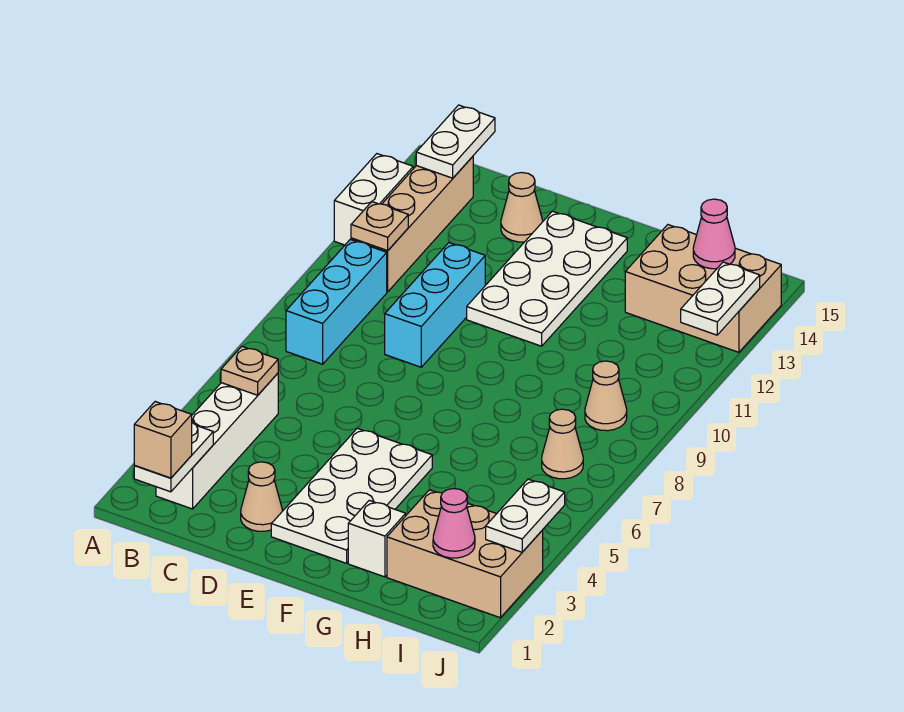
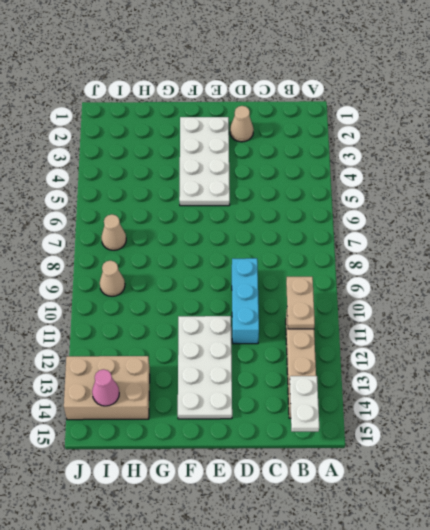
tan plate B10:B11 level 2 -> tan plate B11 level 2
none -> white brick A12:A13 level 1
none -> white brick B2:B5 level 1
none -> cyan brick B8:B10 level 1

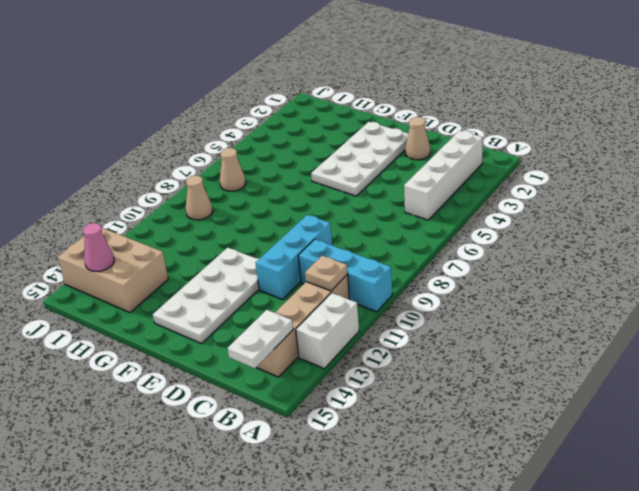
cyan brick A10:C10 level 1 -> cyan brick B8:B10 level 1
none -> tan cone D14 level 1
none -> white brick G2 level 1
none -> tan brick H2:J3 level 1

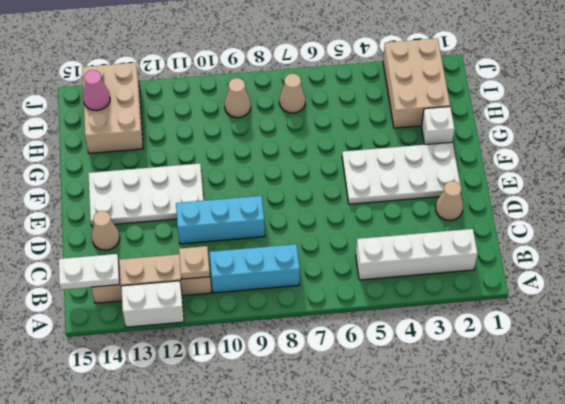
none -> white plate B1:B2 level 2
none -> tan plate B5 level 2
none -> pink cone I2 level 2

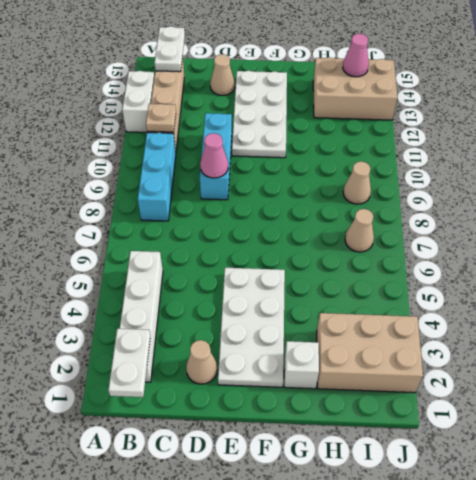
pink cone D9 level 2 -> pink cone I2 level 2
none -> tan plate B5 level 2
none -> white plate J3:J4 level 2
none -> white plate J12:J13 level 2

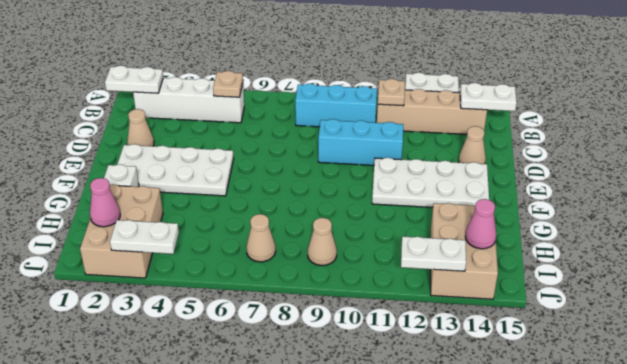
none -> tan brick B1 level 3

